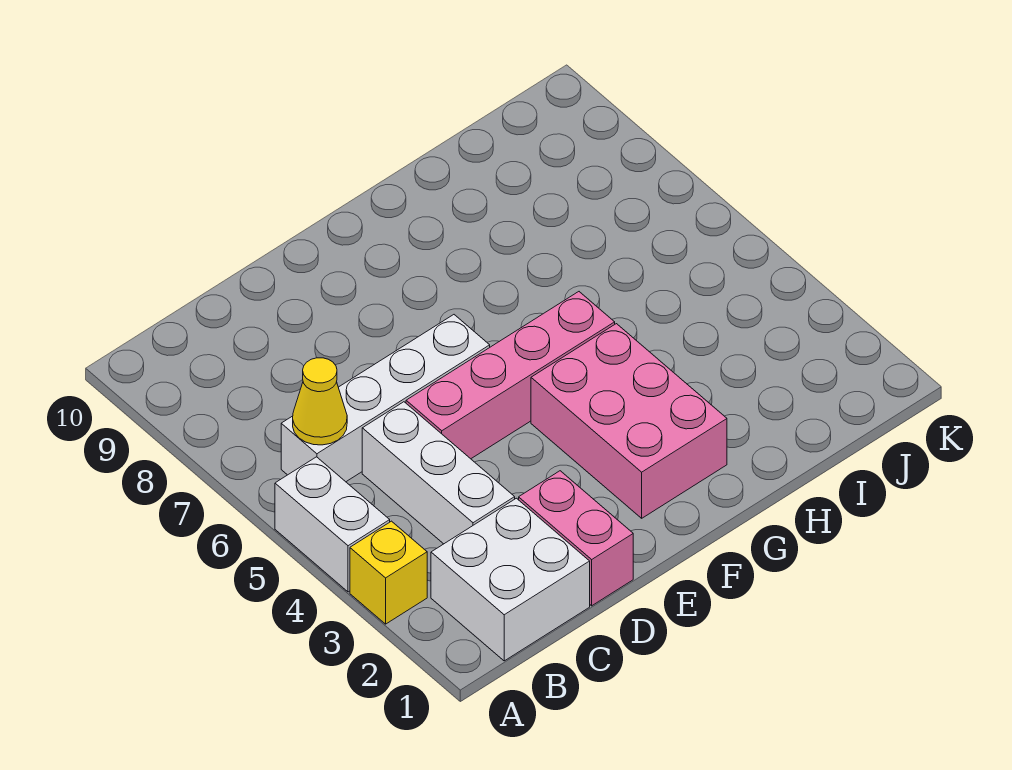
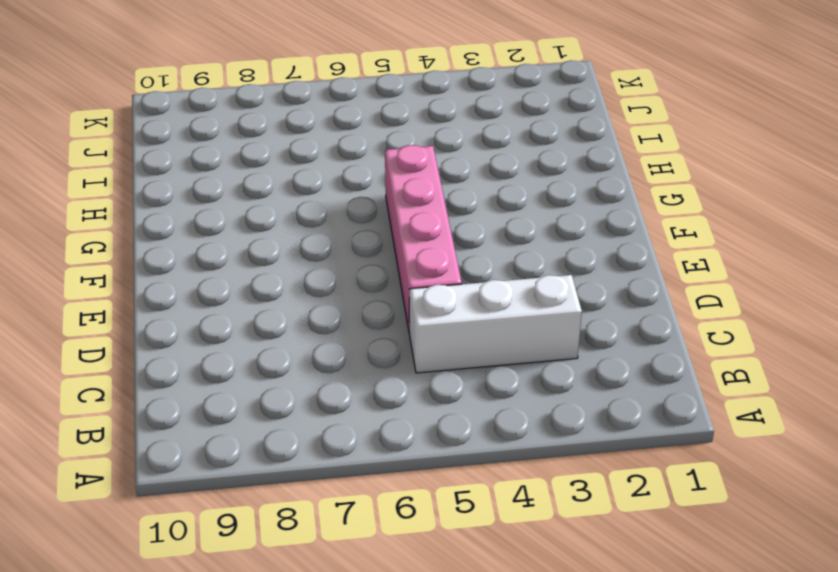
none -> yellow brick A3 level 1
none -> white brick A4:A5 level 1

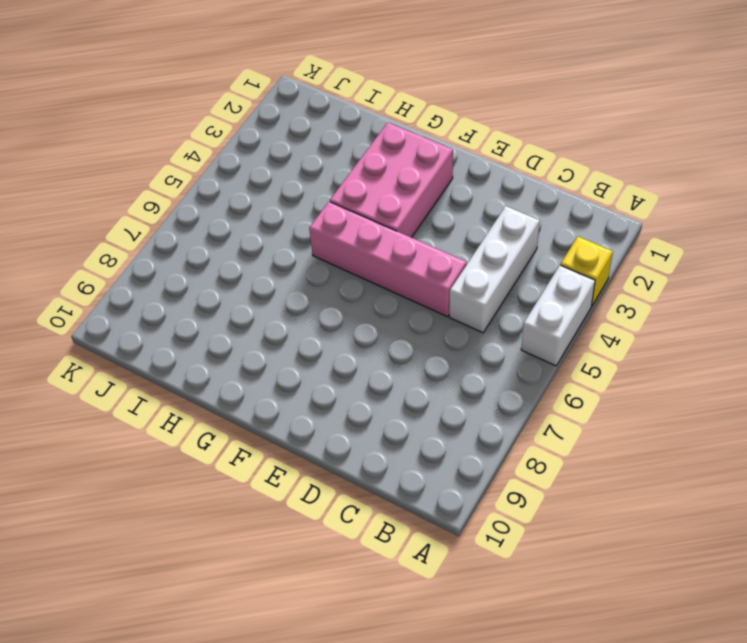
none -> white brick B1:C2 level 1
none -> white brick B6:E6 level 1

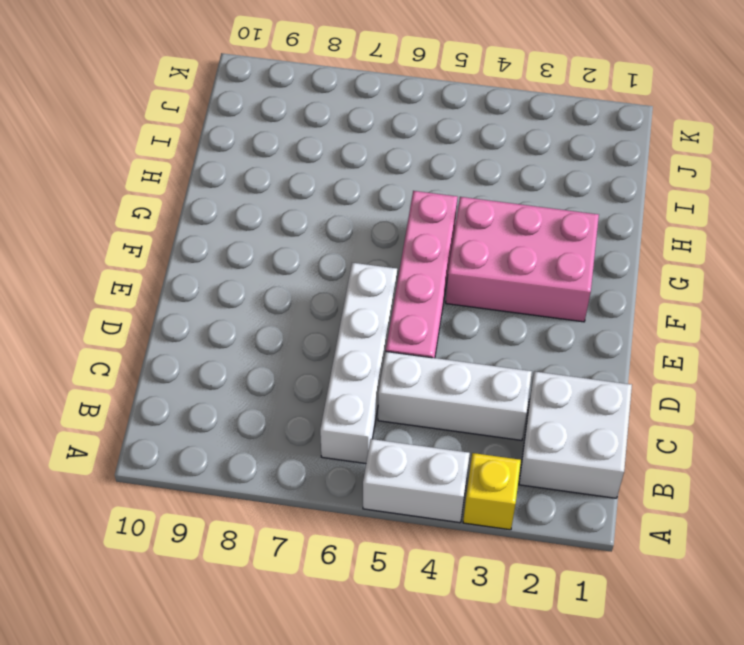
none -> pink brick D1:D2 level 1
none -> yellow cone B6 level 2

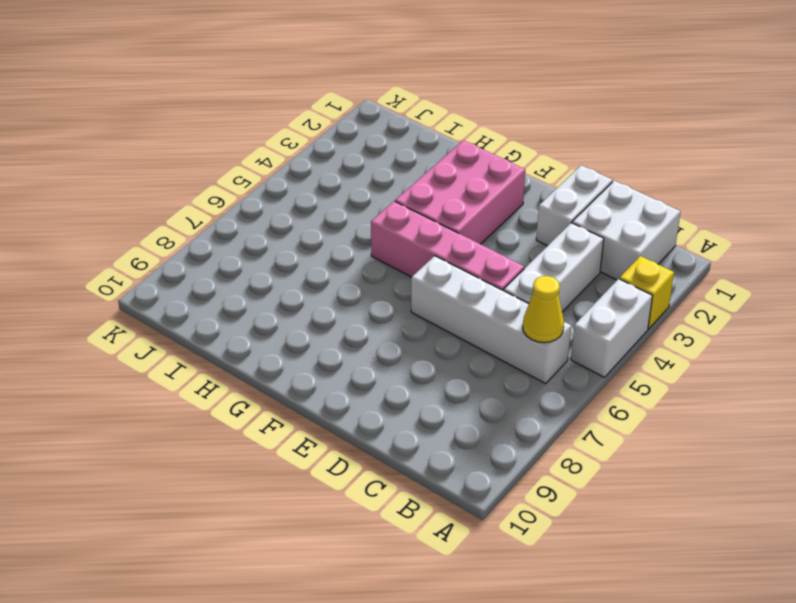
white brick D1:D2 level 1 -> pink brick D1:D2 level 1

